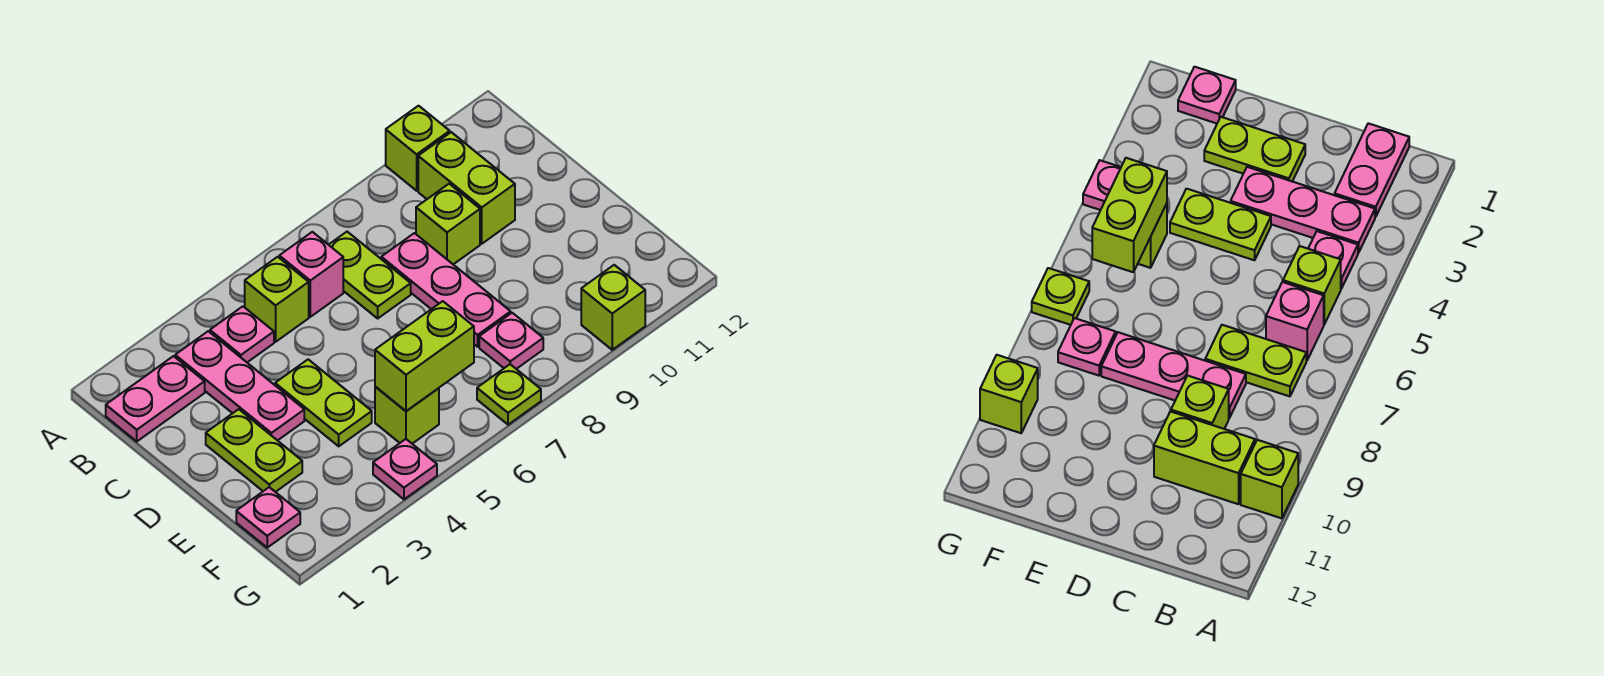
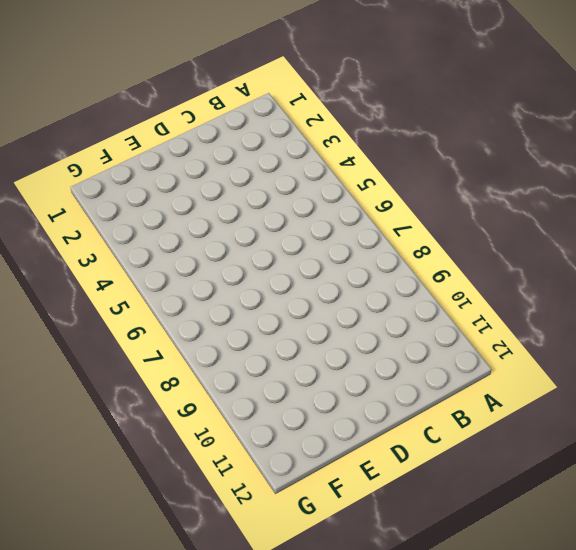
none -> lime brick A10 level 1
none -> pink plate B1:B2 level 1
none -> pink plate B3:D3 level 1

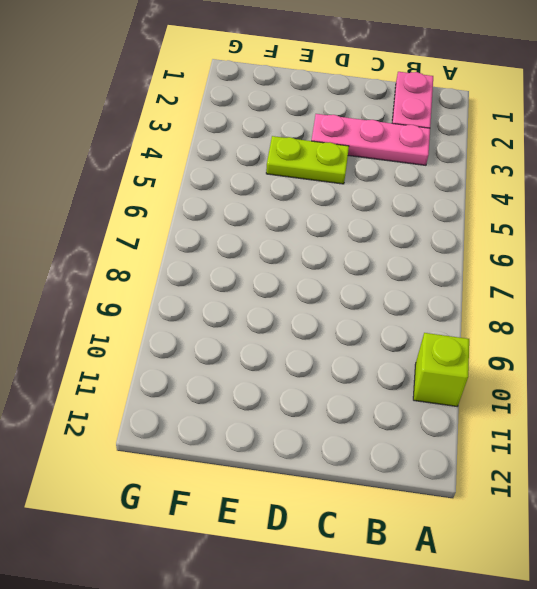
none -> pink plate B4 level 1
none -> lime brick B5 level 1
none -> pink brick B6 level 1

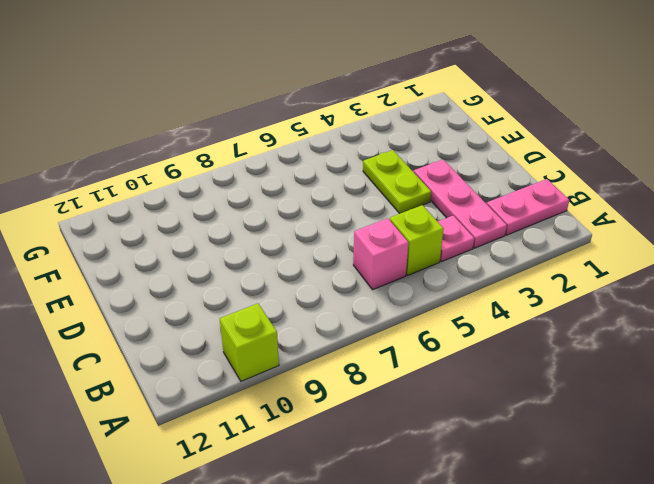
none -> lime plate B7:C7 level 1
none -> lime brick B10:C10 level 1
none -> pink plate C8:E8 level 1

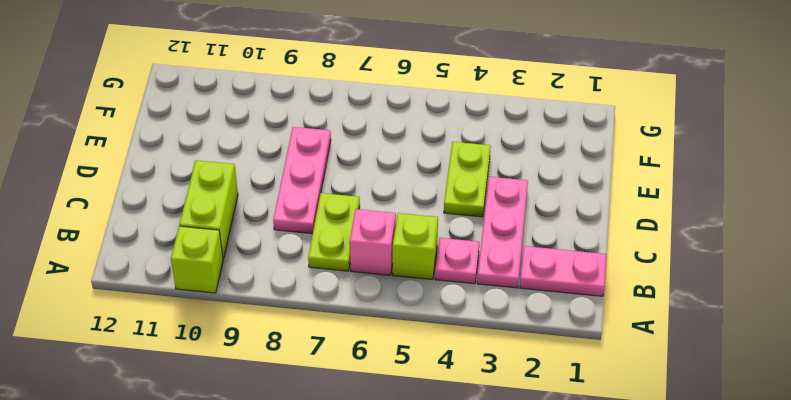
none -> lime brick C9 level 1
none -> lime plate D2:E2 level 1
none -> pink plate F1 level 1

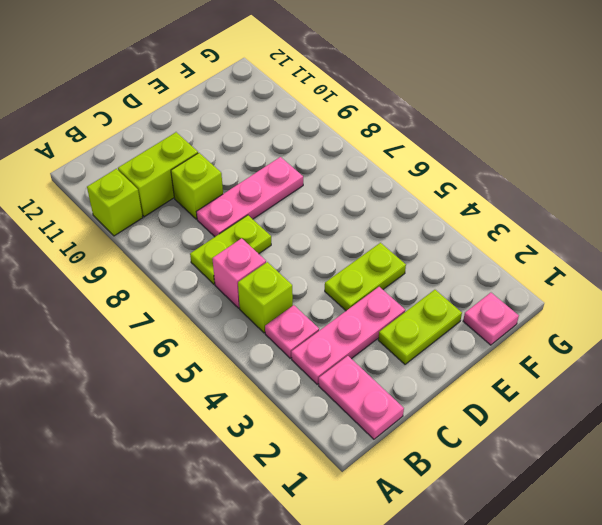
none -> lime brick F5 level 1
none -> pink plate F8 level 1
none -> pink plate G4 level 1

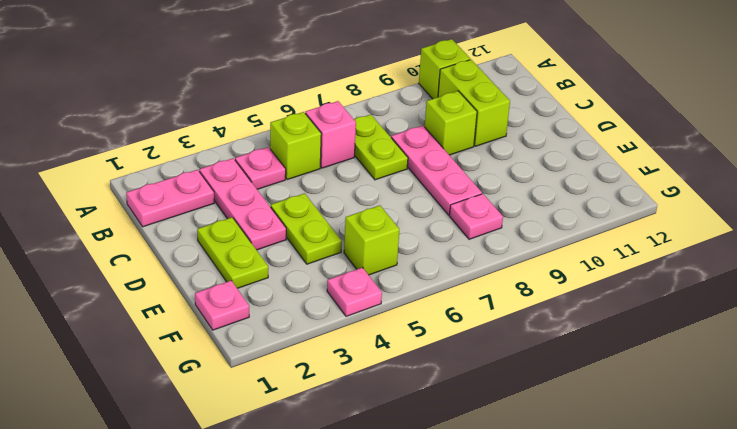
none -> lime plate G7 level 1
none -> lime brick G10 level 1
none -> lime brick F5:F6 level 2

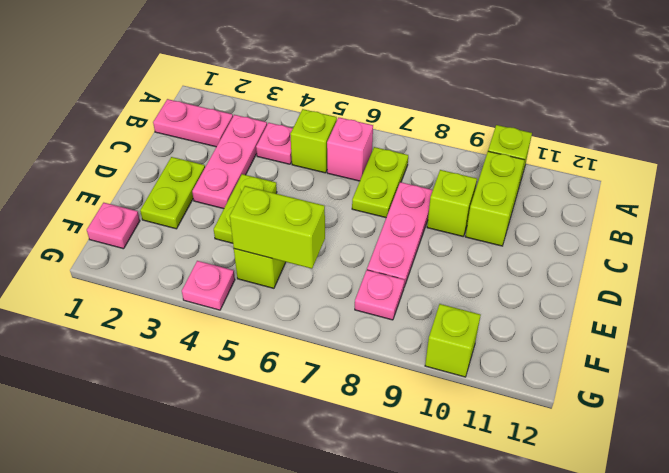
none -> lime plate G7 level 1

